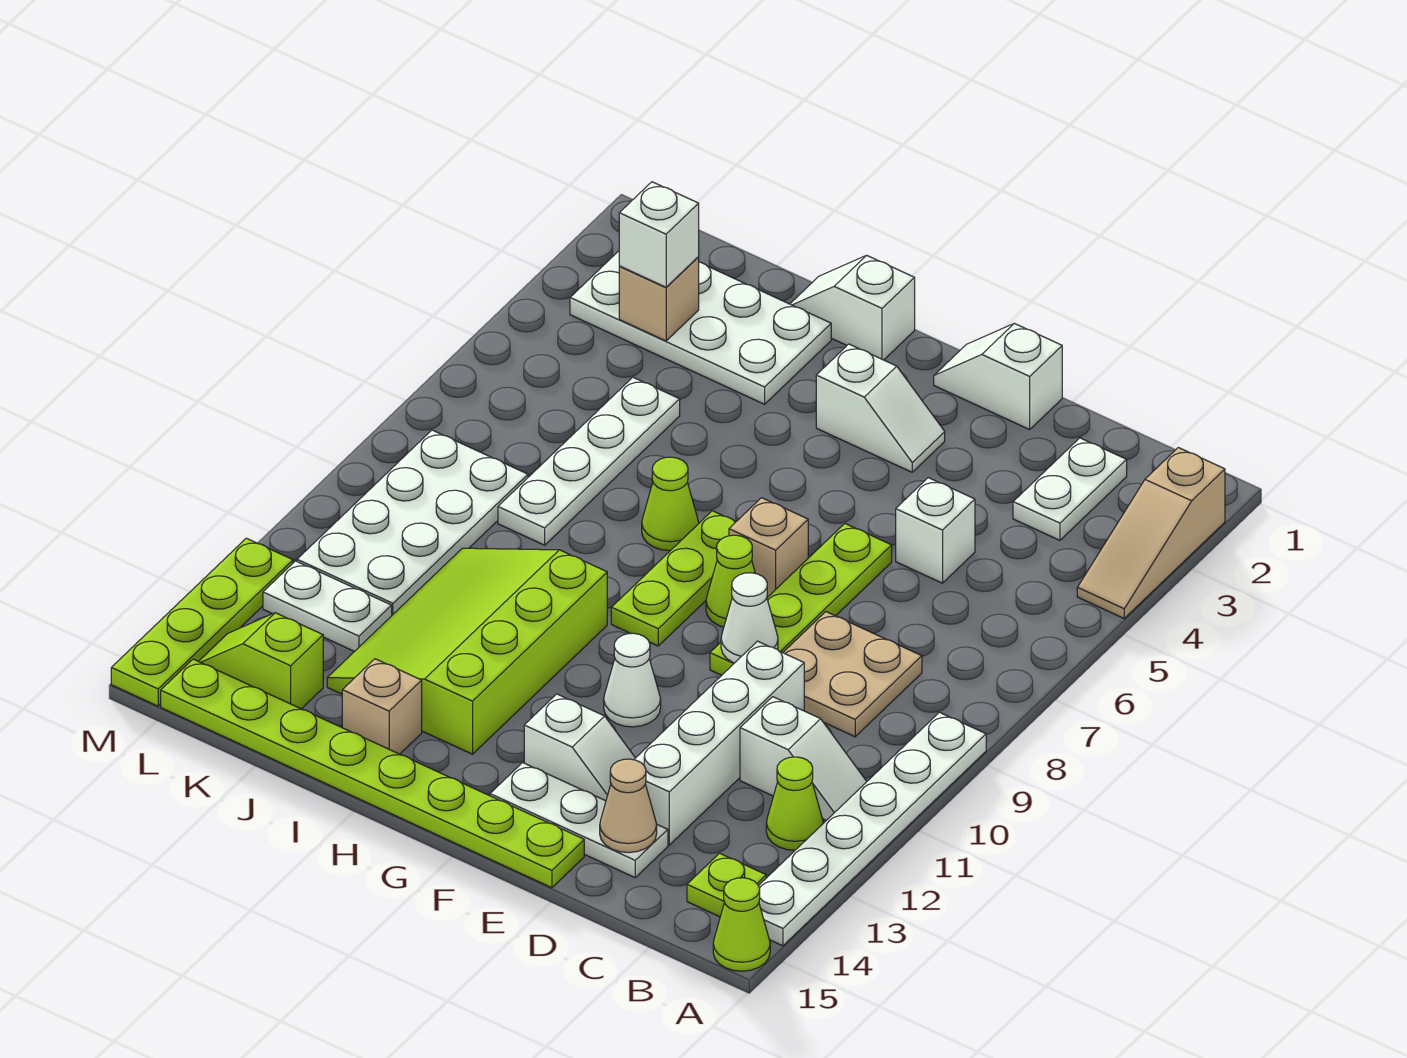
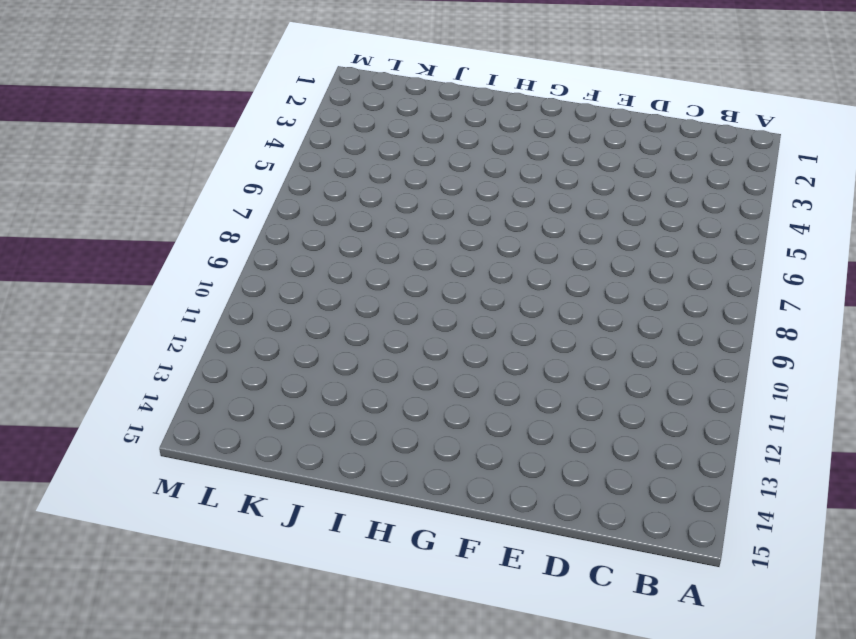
none -> tan slope A2:A4 level 1 top 2
none -> white plate A9:A14 level 1
none -> lime cone A15 level 1
none -> white slope B11:C11 level 1 top C

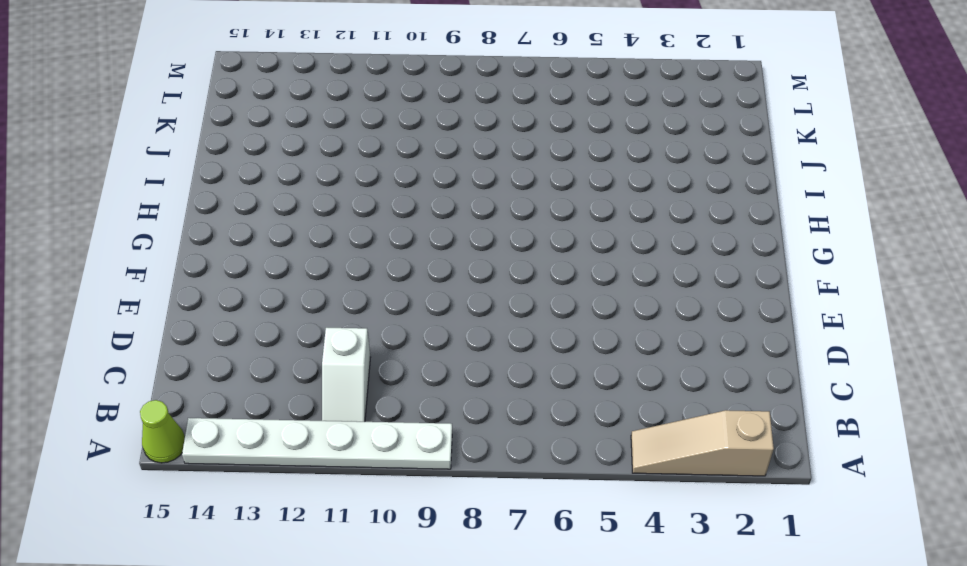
none -> lime cone B12 level 1
none -> lime plate B14 level 1
none -> white plate C2:C3 level 1
none -> tan plate C8:D9 level 1

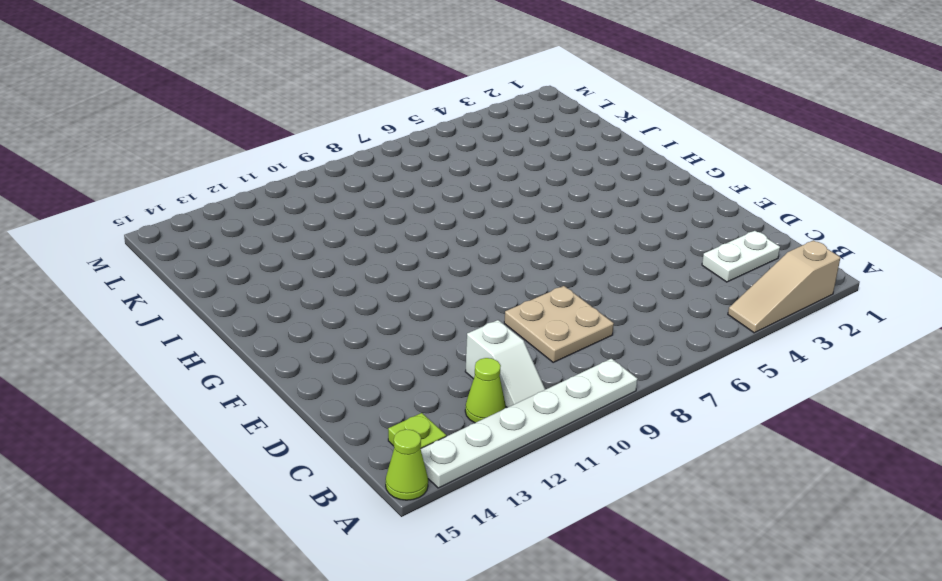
none -> white brick D5 level 1
none -> white brick D10:D13 level 1
none -> white plate D14:F14 level 1
none -> white slope E1:F1 level 1 top E

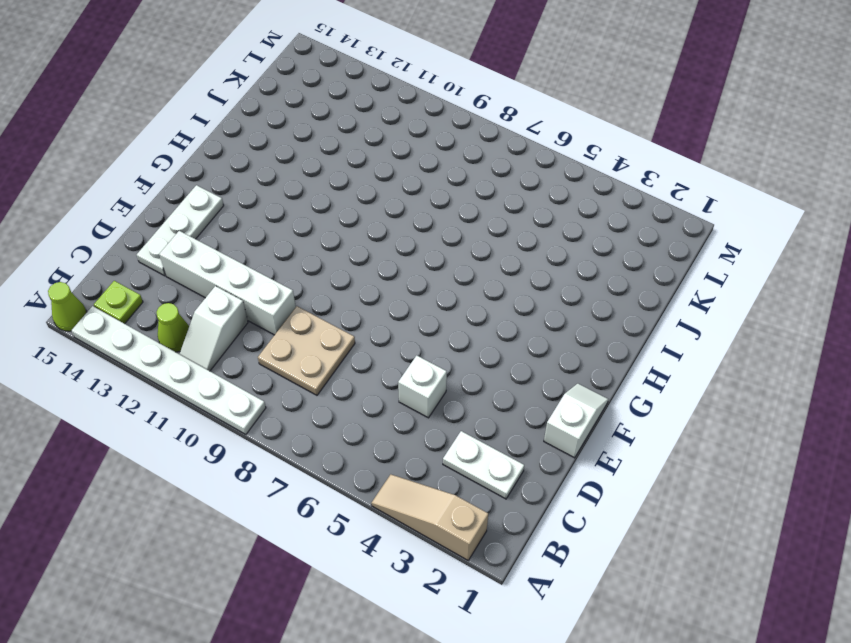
none -> lime plate E6:E9 level 1
none -> white slope E13:F13 level 1 top F
none -> lime plate E15:L15 level 1
none -> white slope F3:G3 level 1 top G

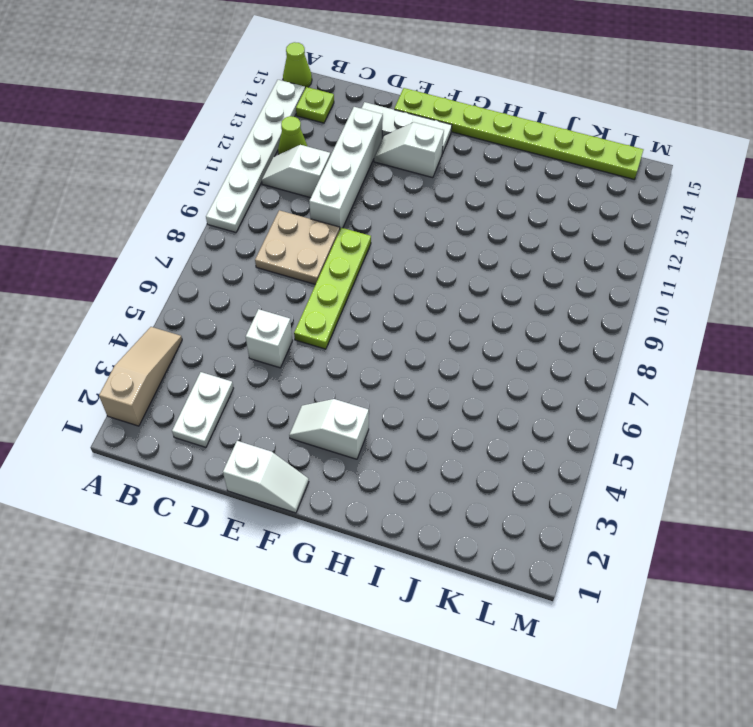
none -> tan brick F7 level 1
none -> lime cone F8 level 1
none -> white cone F11 level 1
none -> lime plate G7:G9 level 1

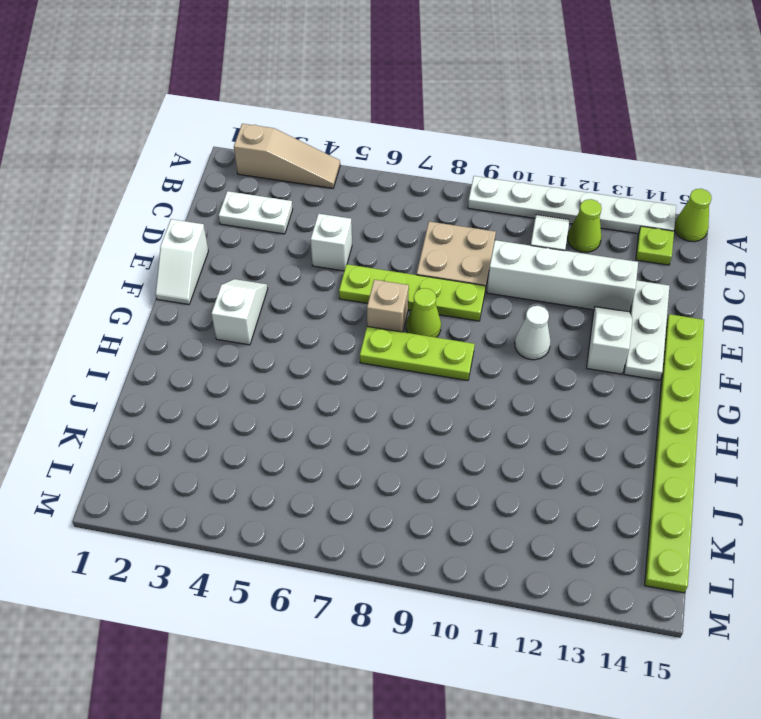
none -> white slope H1:I1 level 1 top H
none -> lime cone H7 level 1
none -> lime slope H10:J13 level 1 top H
none -> white plate I2:L3 level 1

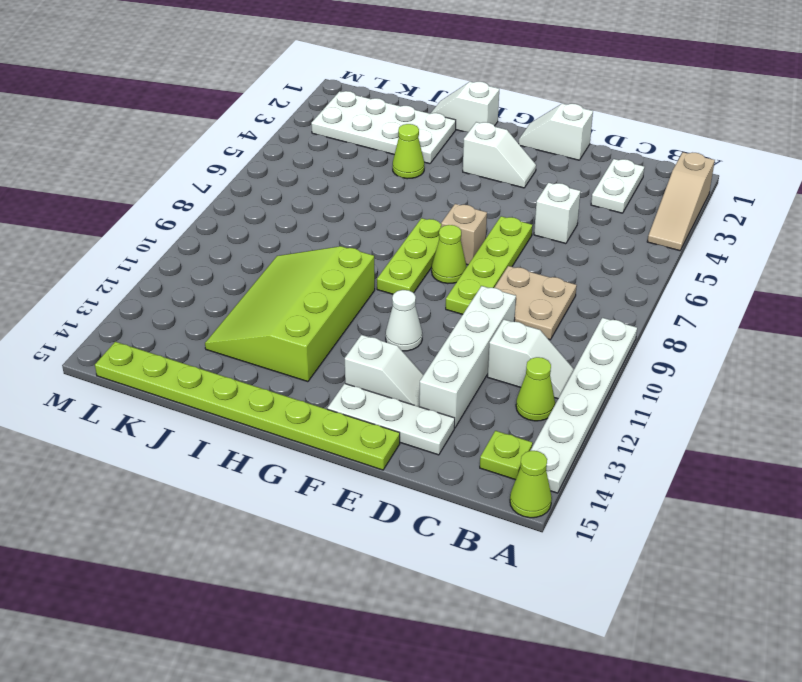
lime cone I4 level 1 -> lime cone H7 level 1
none -> tan brick I14 level 1
none -> white plate J5:J8 level 1
none -> white plate K8:L11 level 1
none -> white plate K12:L12 level 1

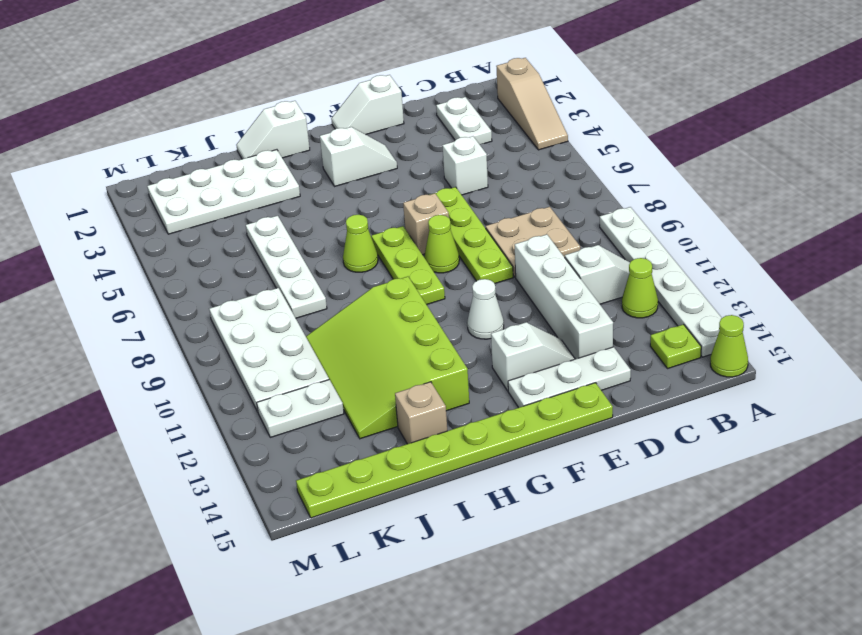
none -> lime slope K14:L14 level 1 top K
none -> lime plate M12:M15 level 1
none -> tan cone D14 level 2
none -> white cone E9 level 2

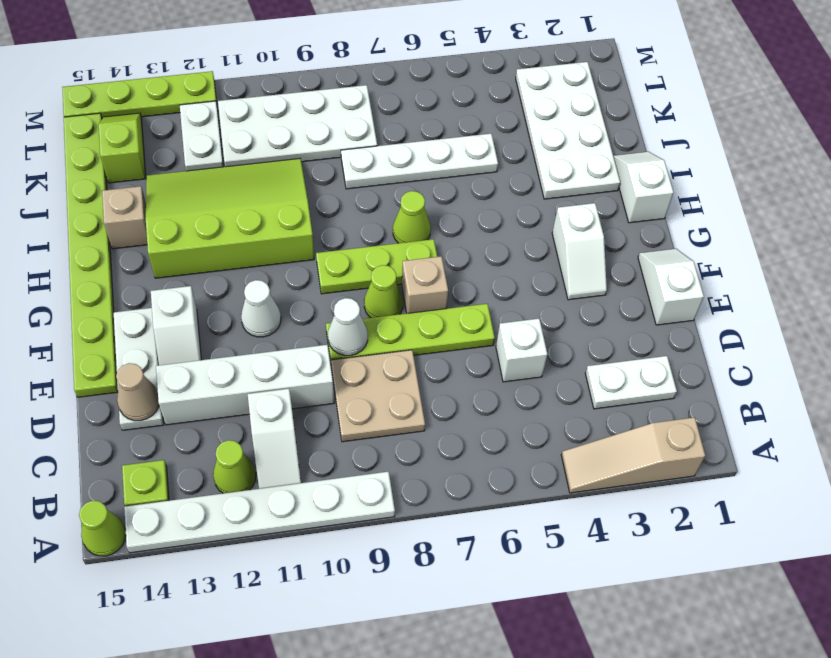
none -> tan brick K3 level 2
none -> white brick K3 level 3

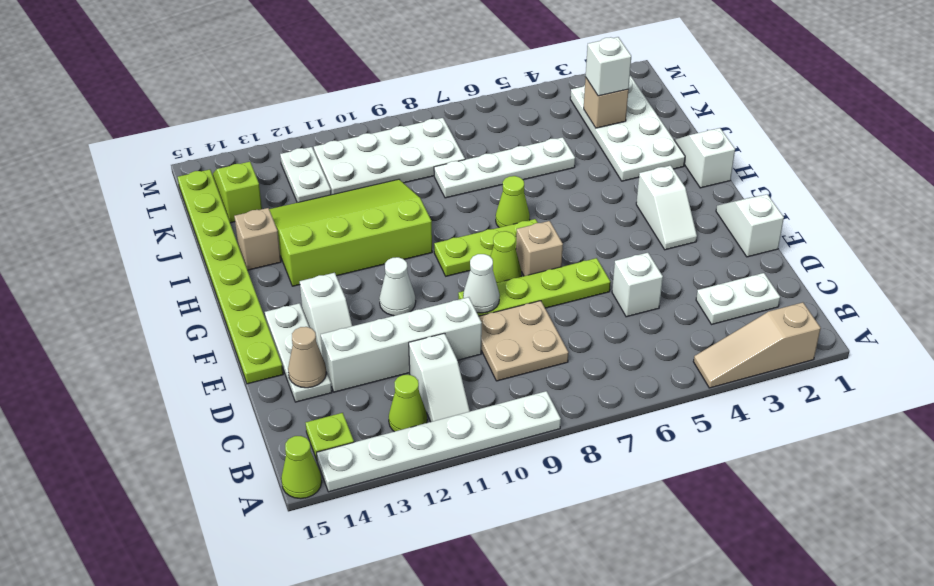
none -> lime plate M12:M15 level 1

